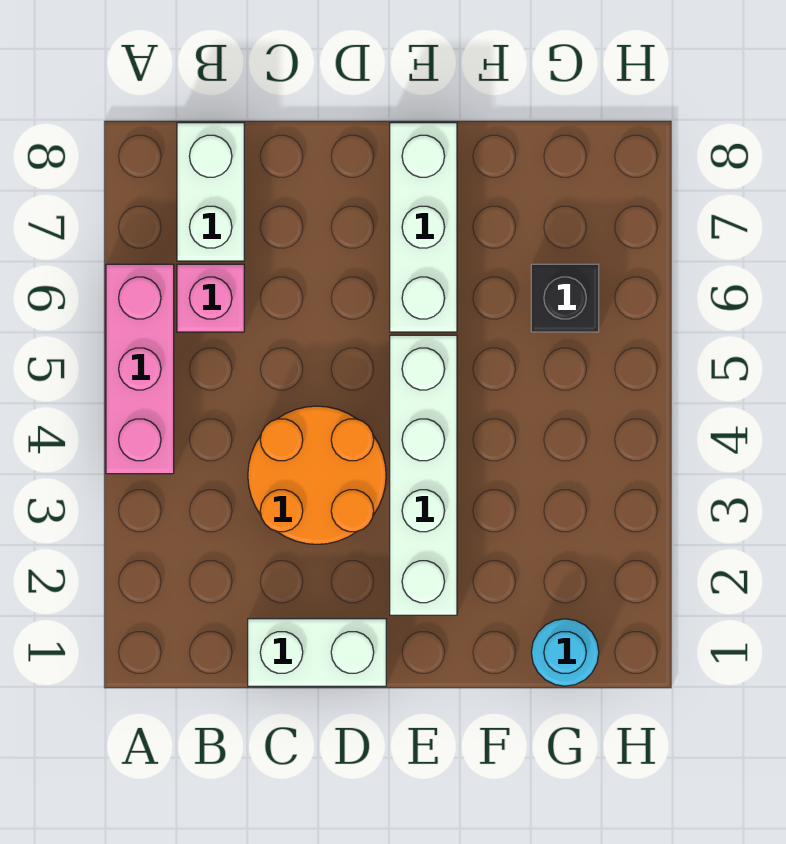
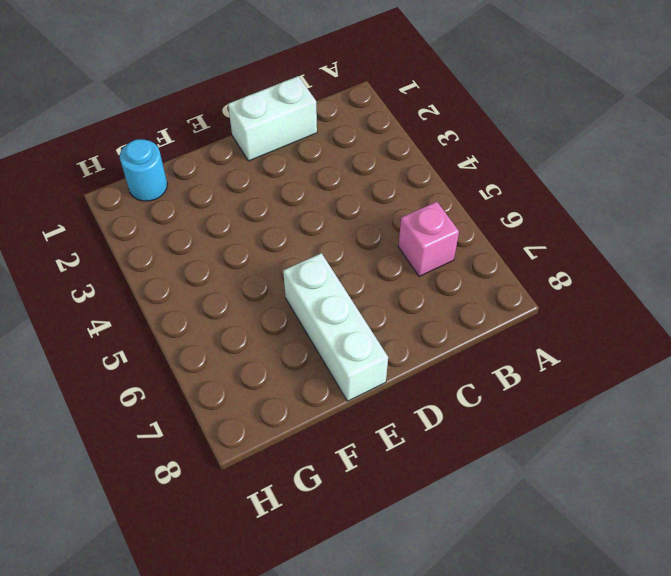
none -> pink brick A4:A6 level 1
none -> white brick B7:B8 level 1

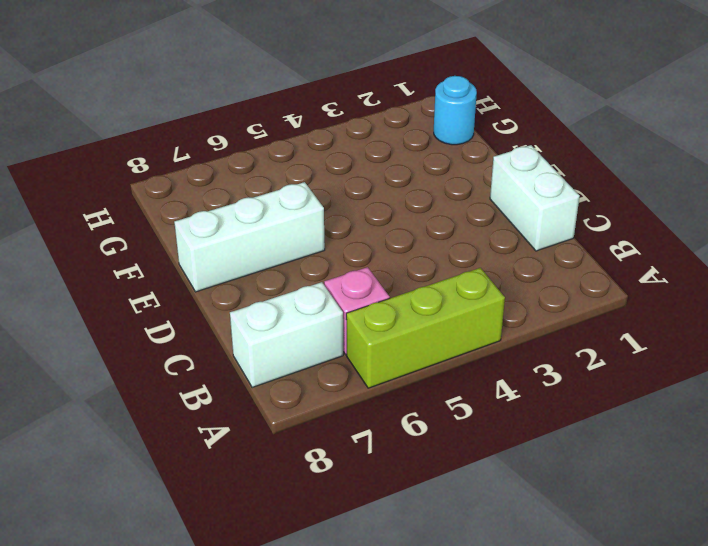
lime brick A4:A6 level 1 -> pink brick A4:A6 level 1
none -> orange round brick C3:D4 level 1
none -> white brick E2:E5 level 1

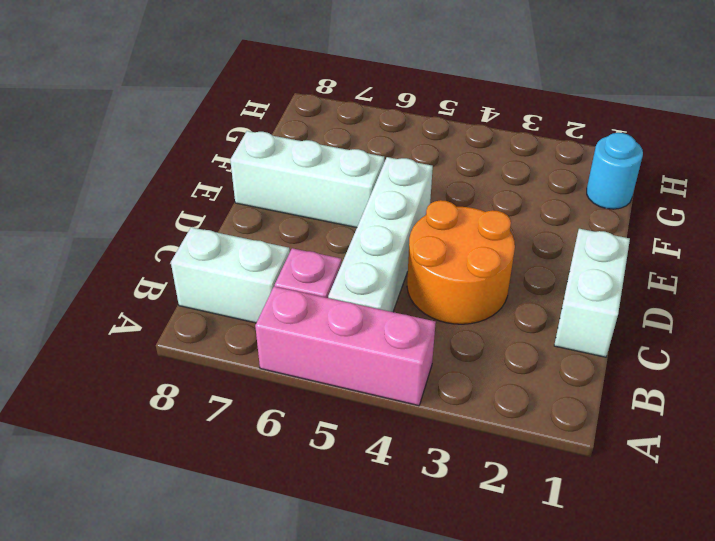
white brick B5:E5 level 1 -> white brick E2:E5 level 1
none -> black brick G6 level 1

